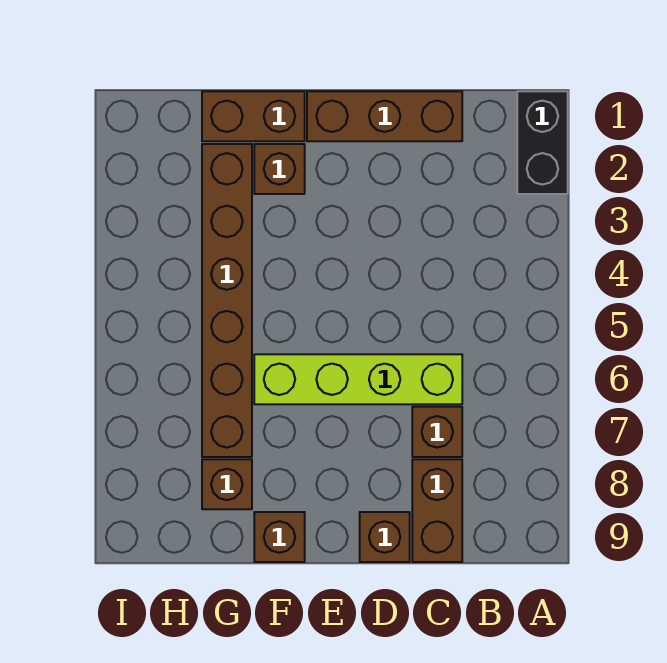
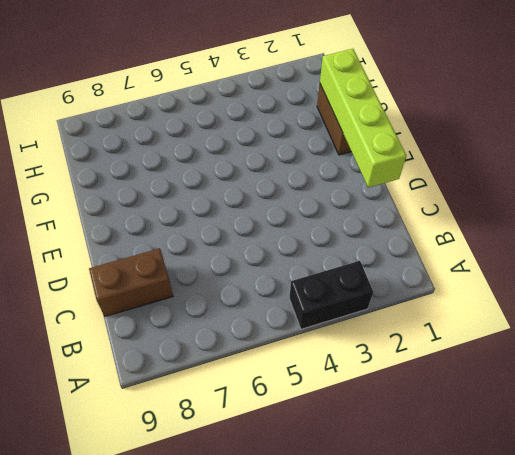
black brick A3:A4 level 1 -> black brick A1:A2 level 1
lime brick D1:G1 level 2 -> lime brick C6:F6 level 1
none -> brown brick C1:E1 level 1
none -> brown brick C7 level 1

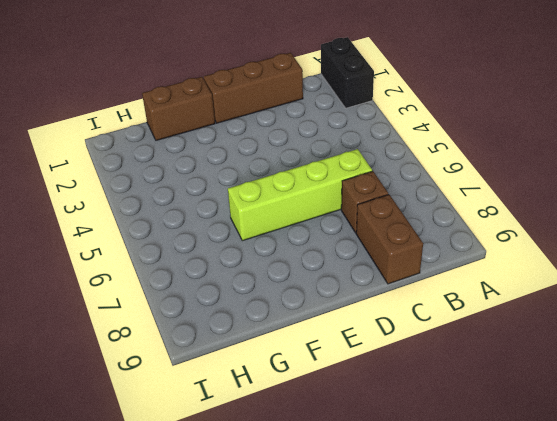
none -> brown brick D9 level 1
none -> brown brick F2 level 1

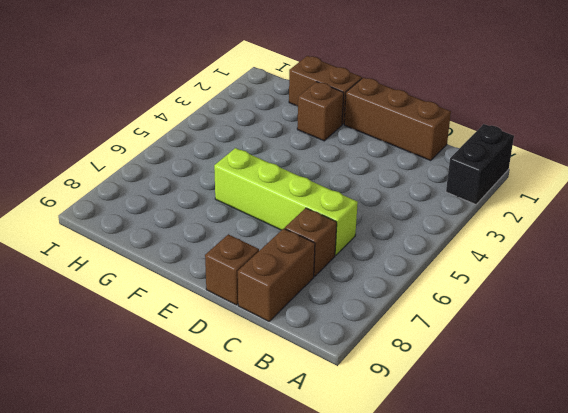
none -> brown brick F9 level 1
none -> brown brick G2:G7 level 1

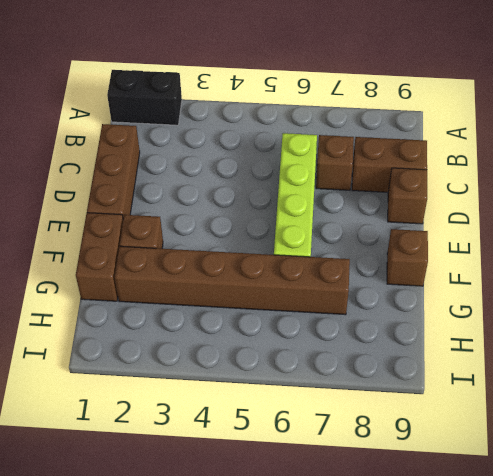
none -> brown brick G8 level 1

